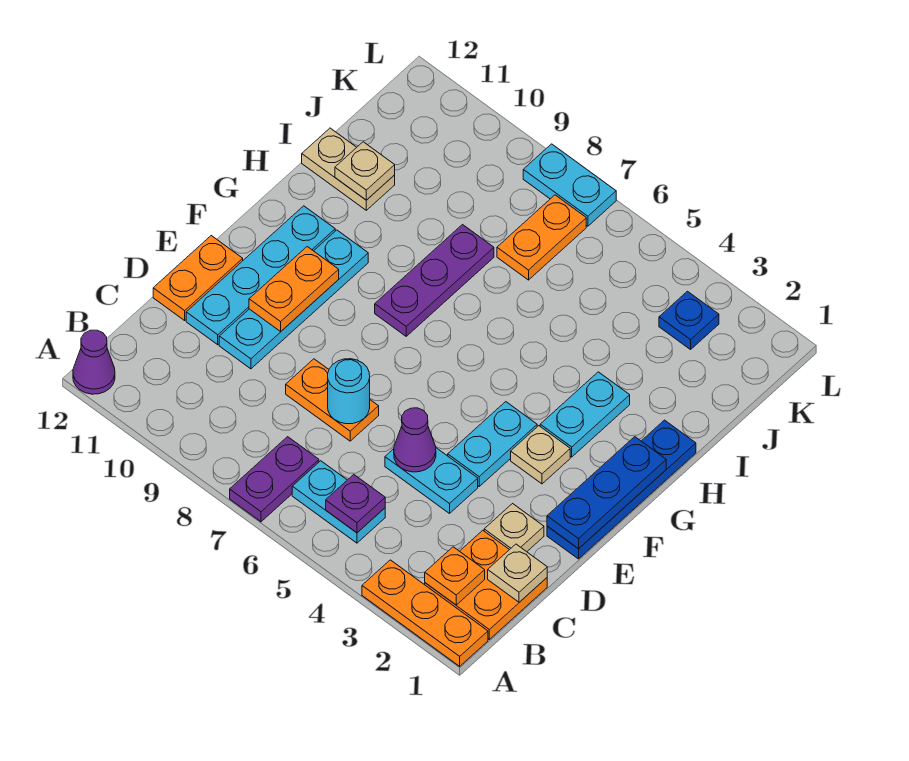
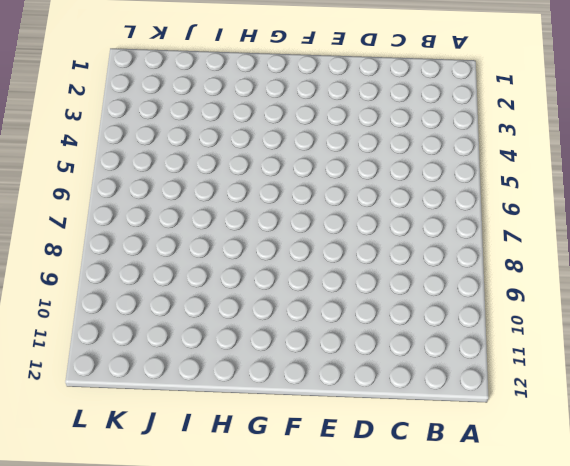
none -> orange plate A1:A3 level 1
none -> purple plate A7:B7 level 1
none -> purple cone A12 level 1

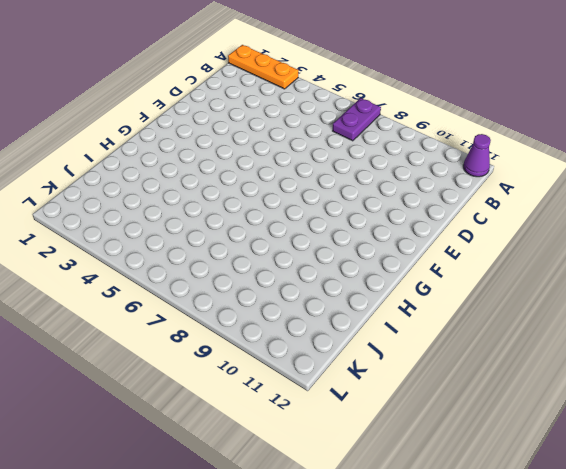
none -> orange plate B1:C2 level 1
none -> cyan plate B5:B6 level 1
none -> tan plate D2 level 1

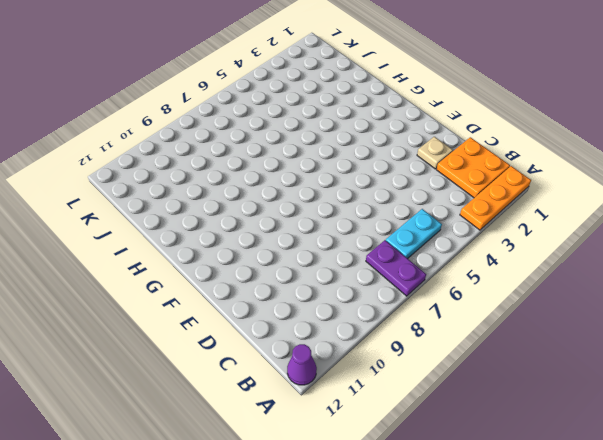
none -> cyan plate D4:D5 level 1
none -> orange plate D7:D8 level 1
none -> cyan plate D10:G10 level 1

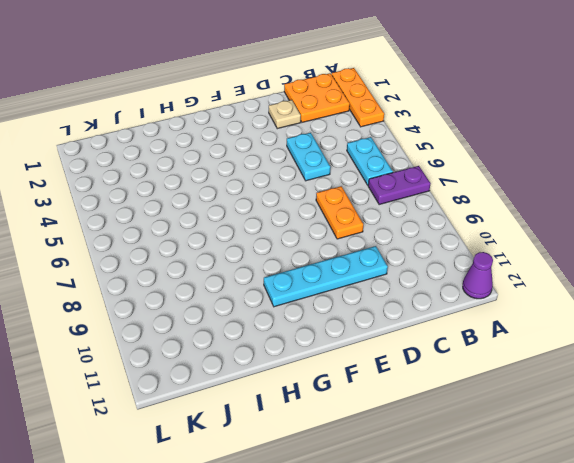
none -> cyan plate D11:G11 level 1
none -> orange plate D12:E12 level 1
none -> blue plate E1:H1 level 1

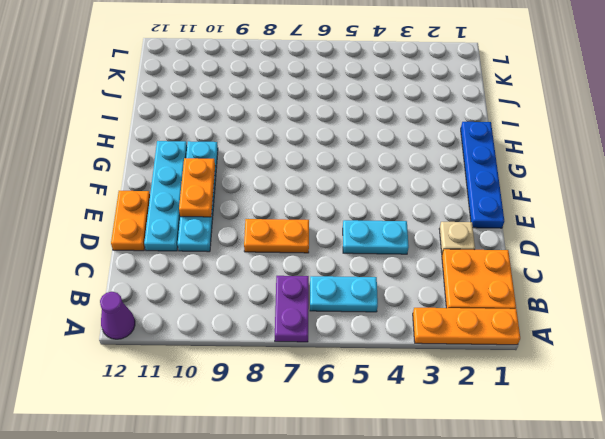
none -> cyan plate E4:F4 level 1
none -> tan plate F3 level 1
none -> cyan plate G3:H3 level 1

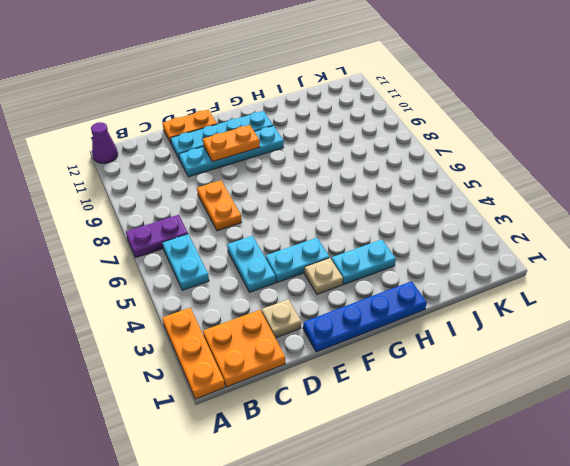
none -> purple plate G8:I8 level 1
none -> tan plate I11:I12 level 1
none -> orange plate J7:K7 level 1

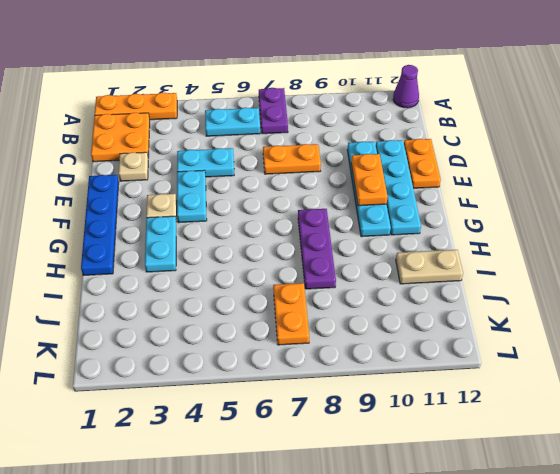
none -> blue plate K3 level 1
none -> cyan plate L7:L8 level 1
none -> orange plate B2 level 2

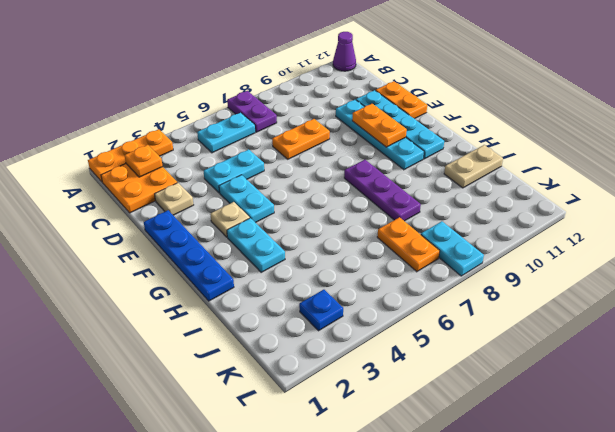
cyan plate K8:L8 level 1 -> cyan plate L7:L8 level 1
none -> purple plate B5 level 2
none -> tan plate C1 level 2
none -> purple cone D5 level 2

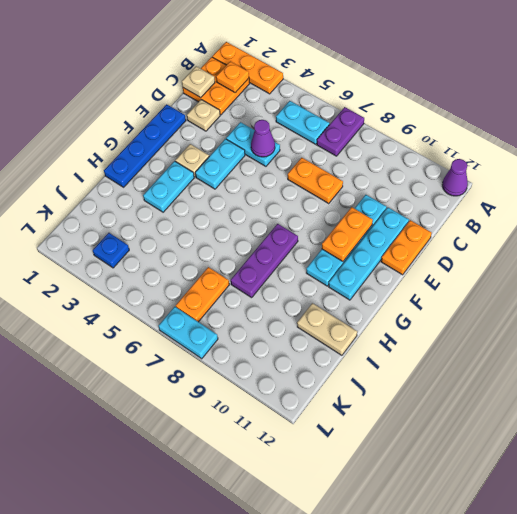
none -> purple plate B5 level 2
none -> cyan round brick D7 level 2
none -> blue plate E1:G1 level 2

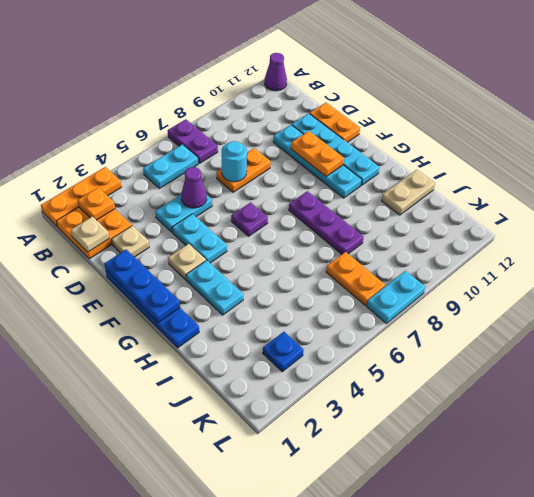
purple plate F6 level 1 -> purple plate B5 level 2
none -> tan plate I11 level 2

